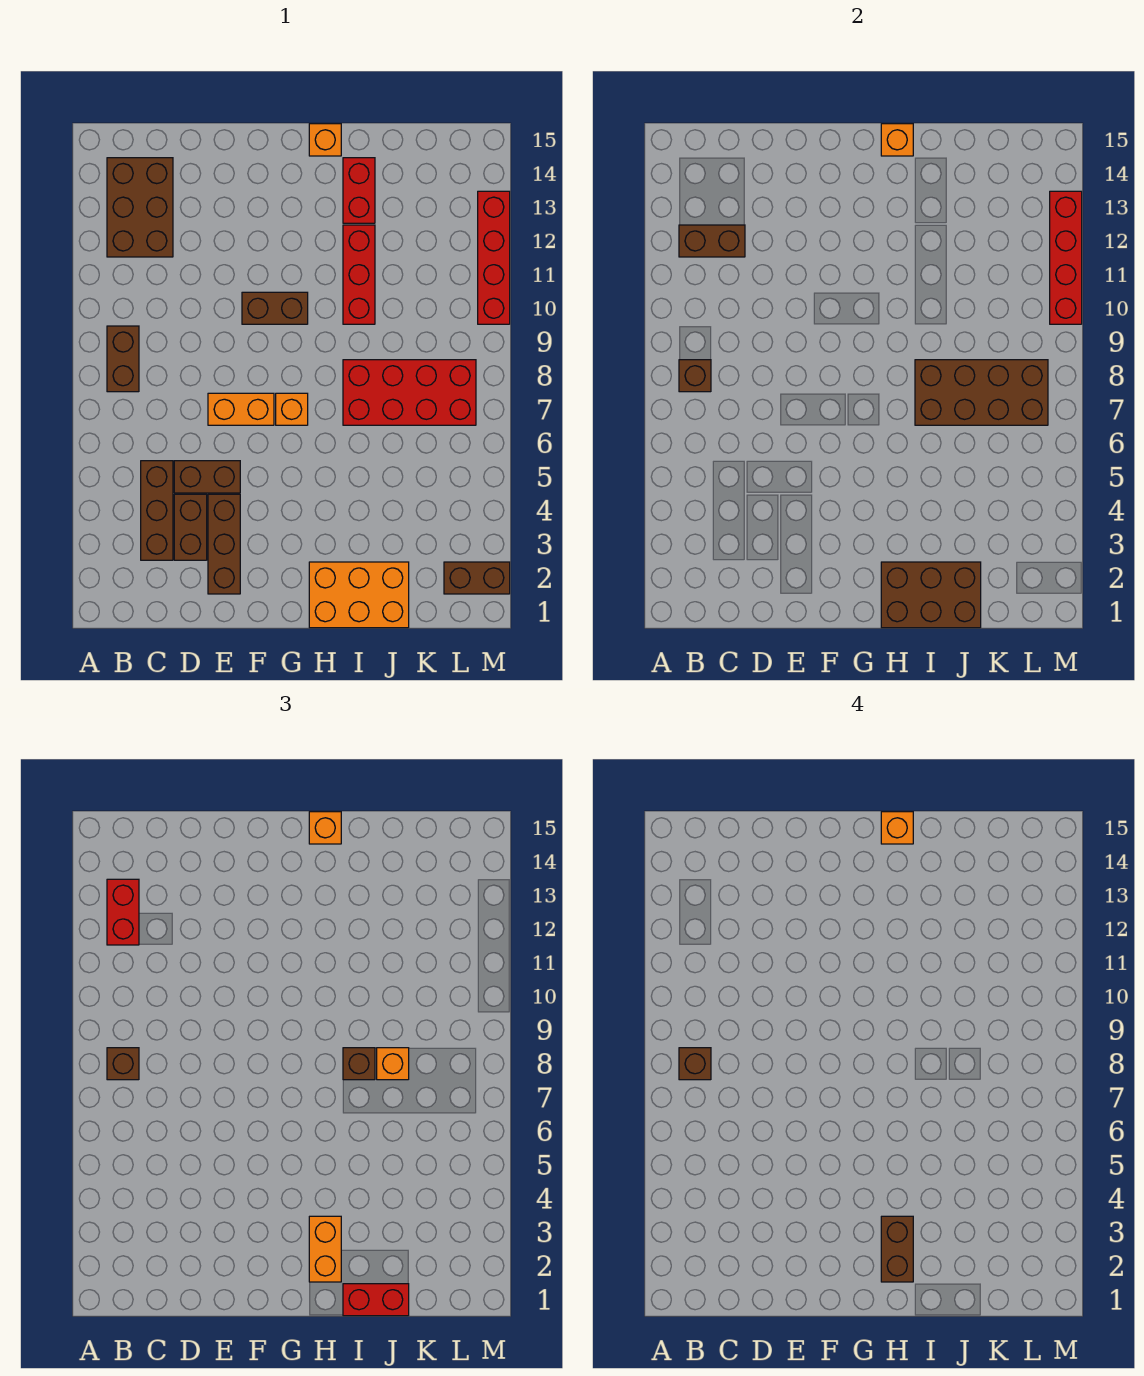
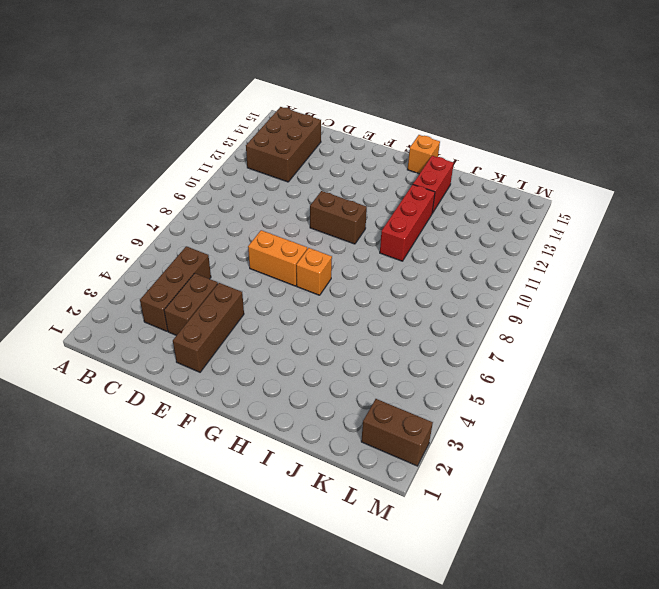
none -> brown brick B8:B9 level 1
none -> brown brick D5:E5 level 1
none -> orange brick H1:J2 level 1
none -> red brick I7:L8 level 1

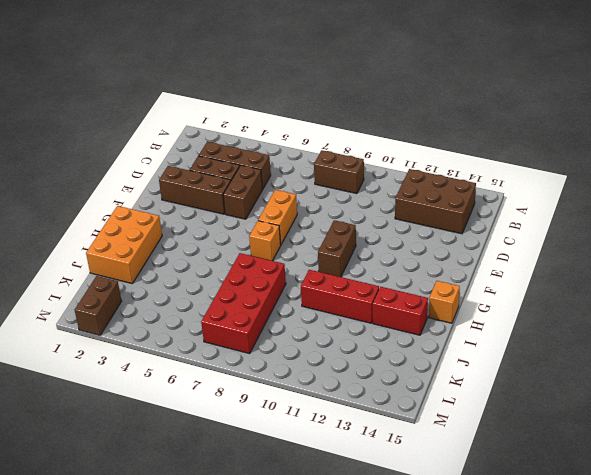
none -> red brick M10:M13 level 1
none -> brown brick B8 level 2
none -> brown brick B12:C12 level 2
none -> brown brick H1:J2 level 2

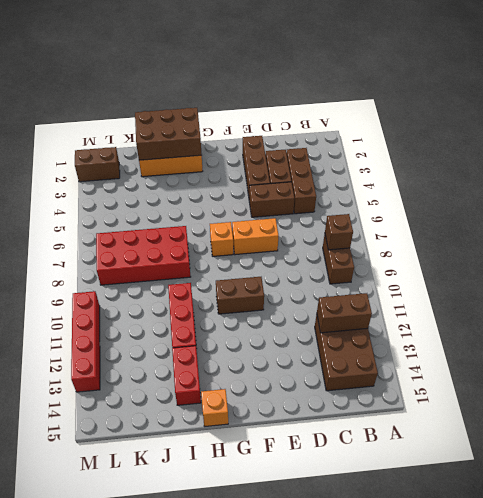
none -> orange brick H15 level 2
none -> brown brick I7:L8 level 2
none -> red brick M10:M13 level 2
none -> brown brick B8 level 3

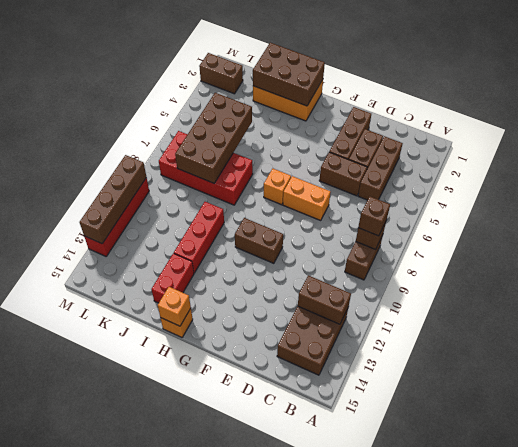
brown brick J5:K8 level 2 -> brown brick I7:L8 level 2
brown brick M10:M13 level 2 -> red brick M10:M13 level 2
none -> red brick B12:B13 level 3
none -> orange brick H2:H3 level 3
none -> orange brick H15 level 3
none -> red brick I1:J1 level 3

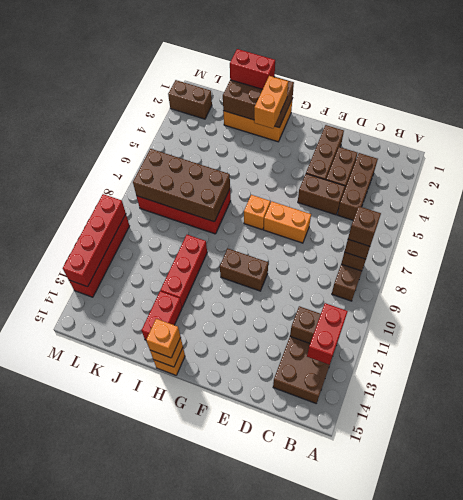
none -> brown brick I8 level 3
none -> orange brick J8 level 3
none -> brown brick H2:H3 level 4
none -> orange brick H15 level 4

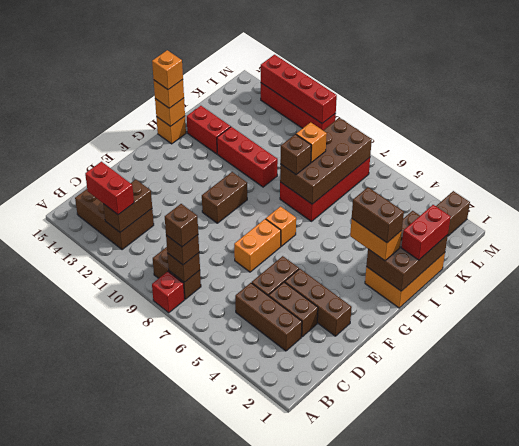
red brick A8 level 1 -> none

